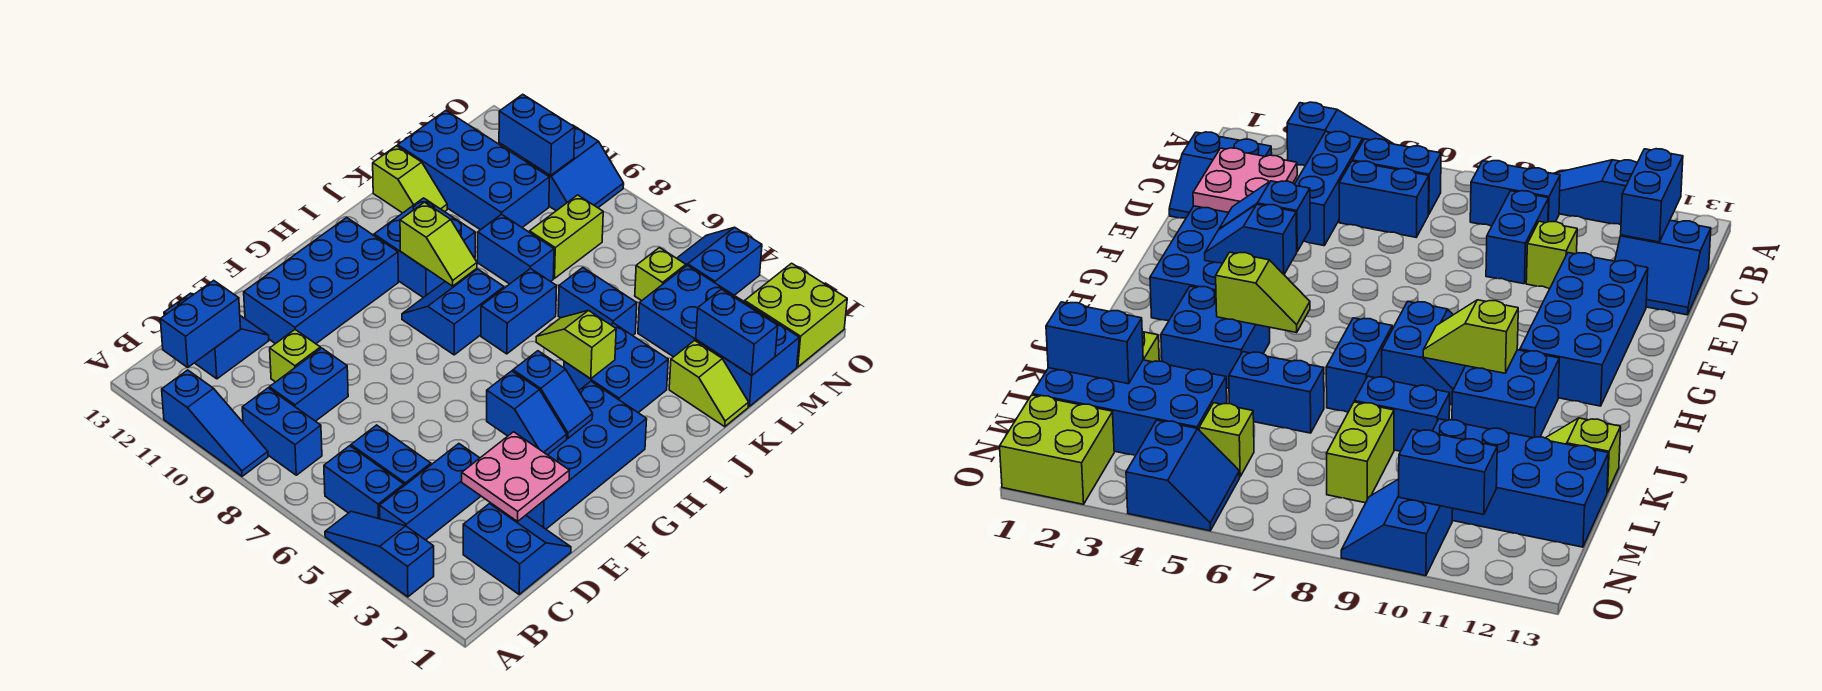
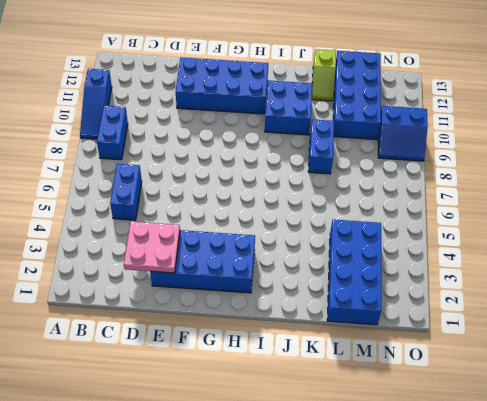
none -> blue slope A3:A5 level 1 top 3
none -> blue brick B4:D4 level 1
none -> blue brick B5:B6 level 1
none -> blue slope C1:D2 level 1 top C

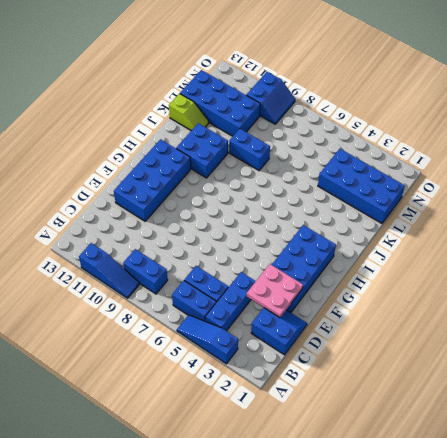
none -> blue brick C9:D9 level 1
none -> blue slope C12:D13 level 1 top C
none -> lime brick D10 level 1
none -> blue slope H8:I9 level 1 top 8

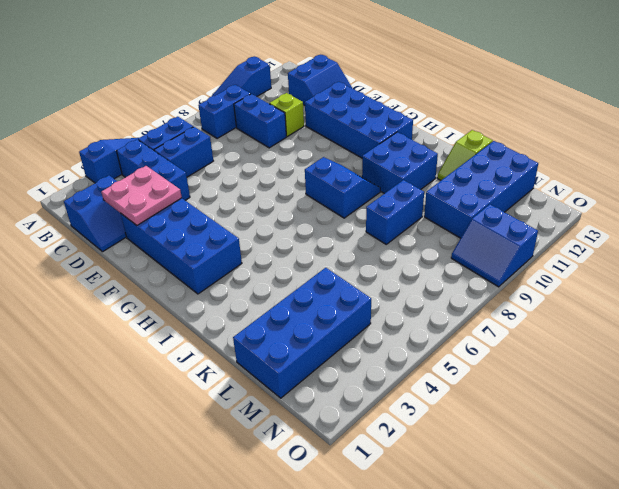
none -> blue brick I3:J4 level 1
none -> blue brick I7:J7 level 1
none -> lime slope K1:K2 level 1 top 2
none -> blue brick K5:K6 level 1

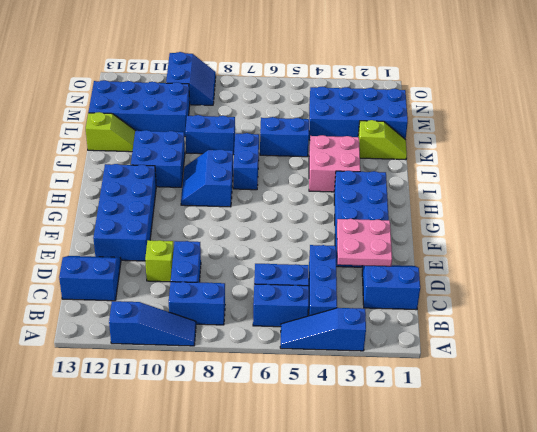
pink brick I3:J4 level 1 -> blue brick I3:J4 level 1
none -> lime brick L8:M8 level 1
none -> lime brick M5 level 1
none -> lime brick N1:O2 level 1
none -> blue slope N4:O5 level 1 top 4

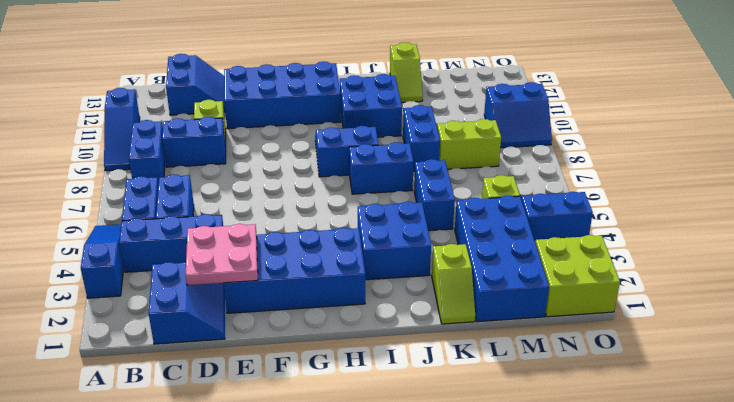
none -> blue brick L10:M13 level 1
none -> blue brick B12:C12 level 2
none -> blue slope F3:F4 level 2 top 4
none -> blue slope G3:G4 level 2 top 4

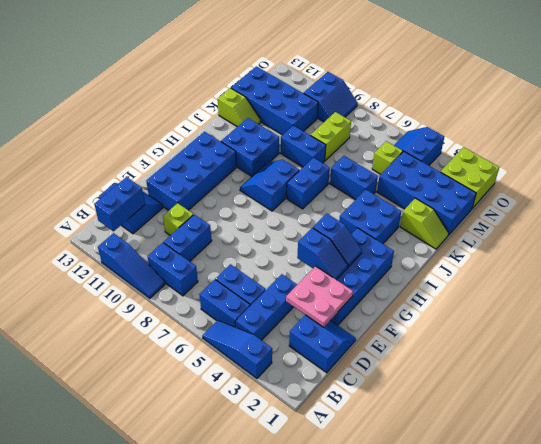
none -> lime slope I4:I5 level 2 top 4
none -> lime slope I9:I10 level 2 top 10
none -> blue brick L1:L2 level 2
none -> blue brick N10:N11 level 2

